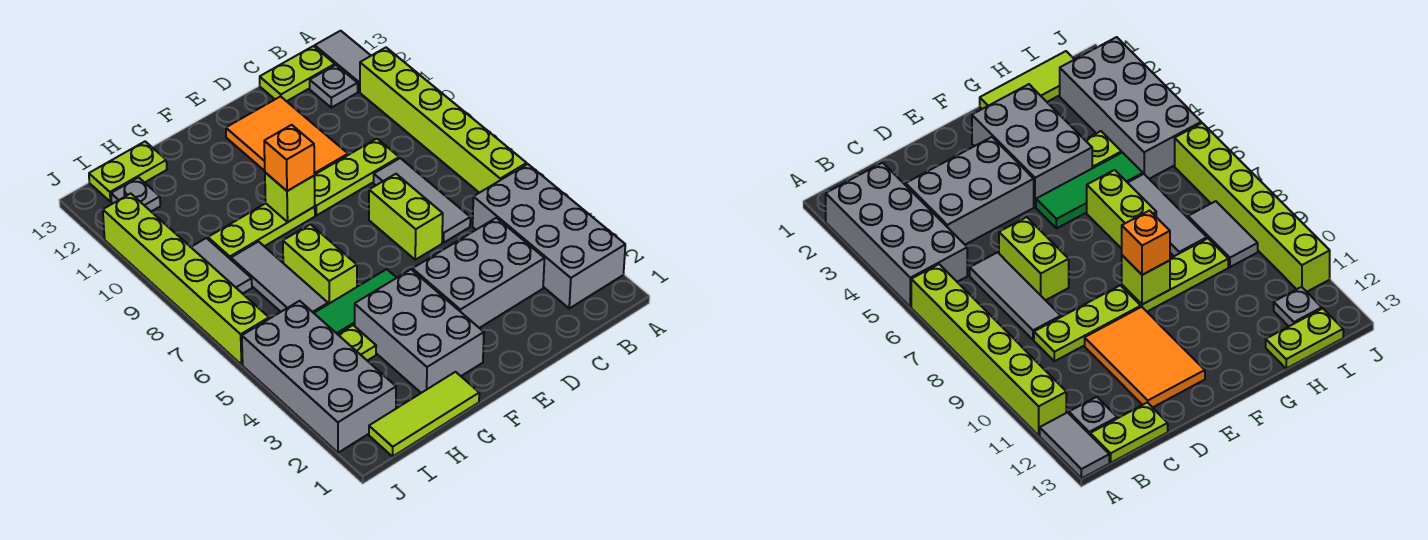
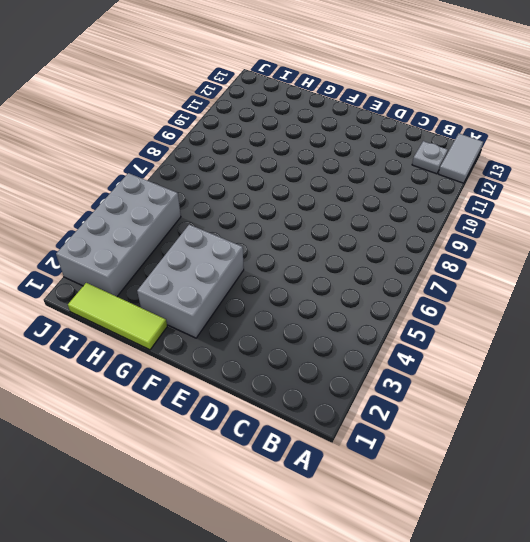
none -> grey brick A2:B5 level 1
none -> lime brick A6:A11 level 1
none -> lime plate B13:C13 level 1

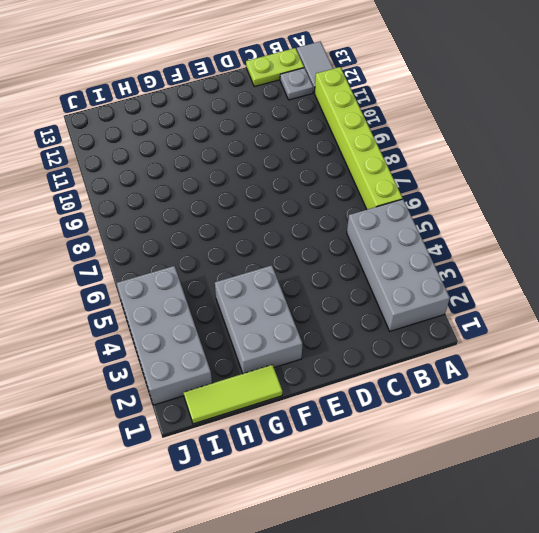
none -> grey brick C3:E4 level 1
none -> grey tile C6:C8 level 1
none -> lime plate C9:E9 level 1

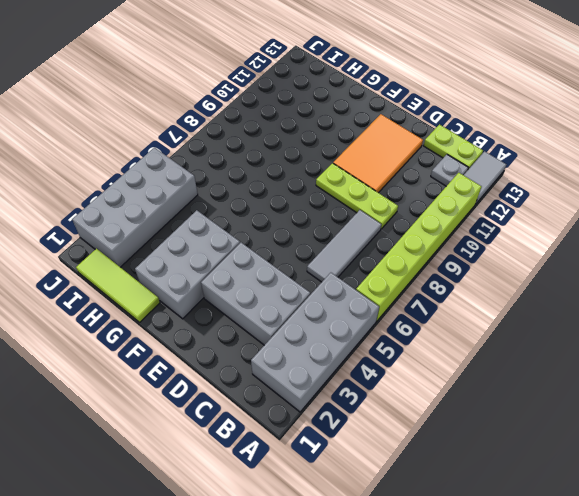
none -> lime brick D6:D7 level 1
none -> green tile F5:H5 level 1
none -> lime plate F9:H9 level 1

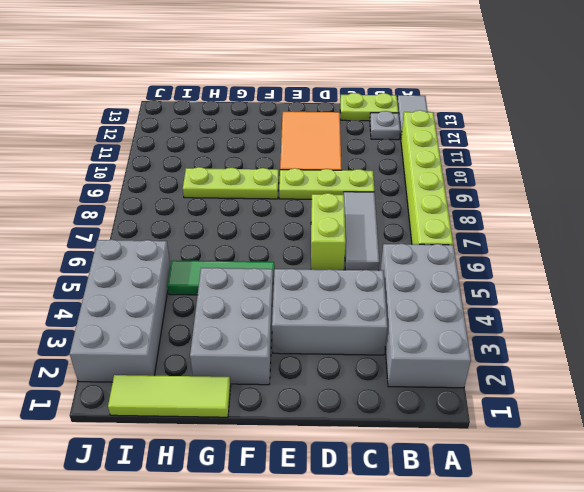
none -> lime brick G6:G7 level 1
none -> lime plate H4 level 1
none -> grey tile H6:H8 level 1

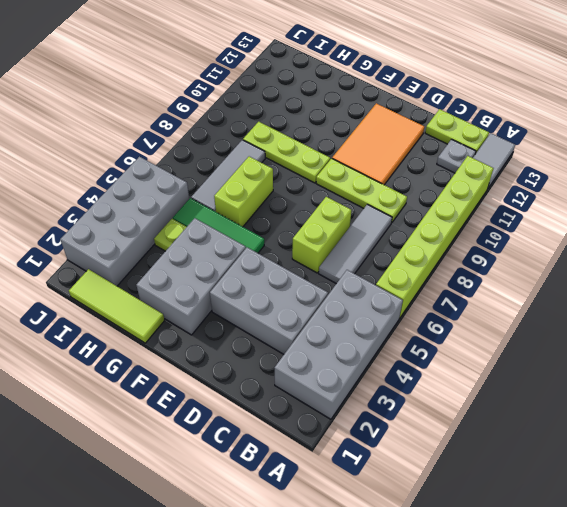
none -> lime plate H13:I13 level 1
none -> grey tile I8:I9 level 1
none -> grey plate I12 level 1

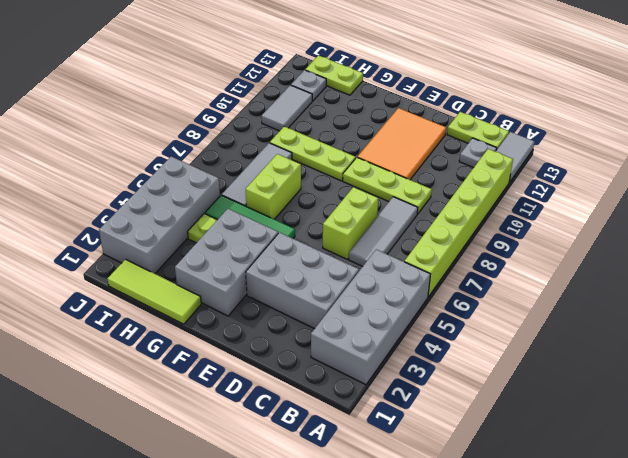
grey tile I10:I11 level 1 -> grey tile I8:I9 level 1
none -> lime brick J6:J11 level 1
none -> lime brick F9 level 2
none -> orange brick F9 level 3

